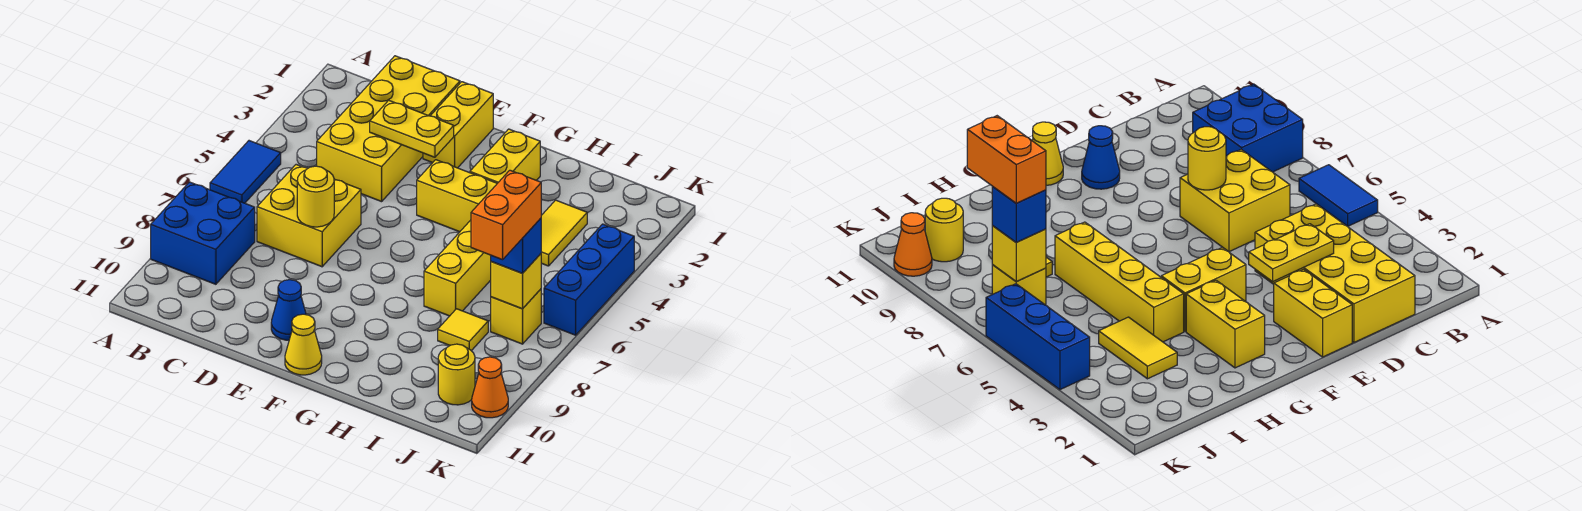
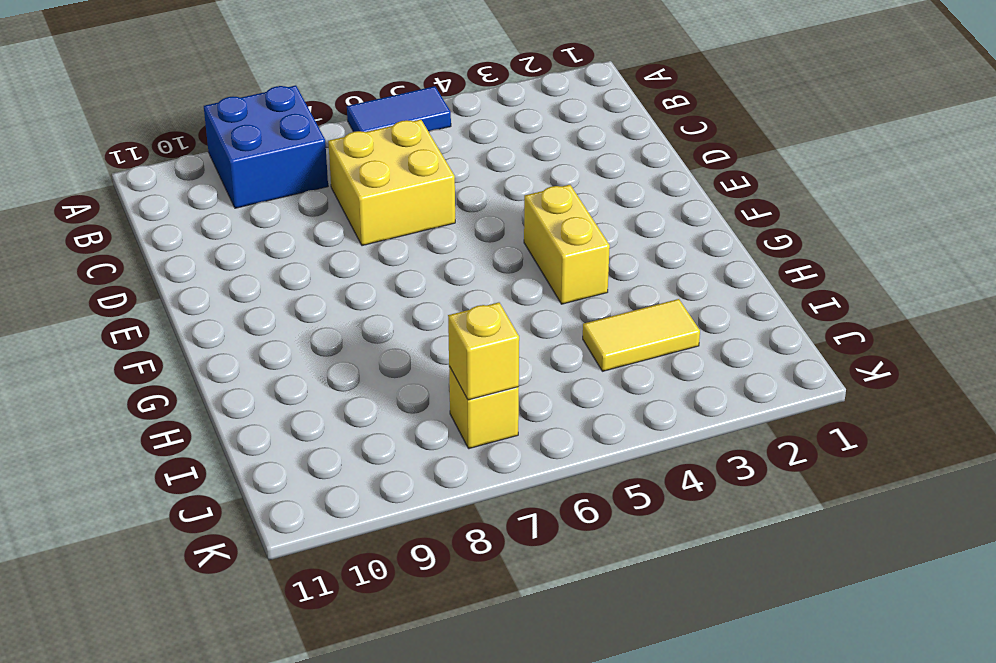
none -> yellow brick C1:D4 level 1
none -> yellow brick E1:E2 level 1
none -> blue cone E10 level 1

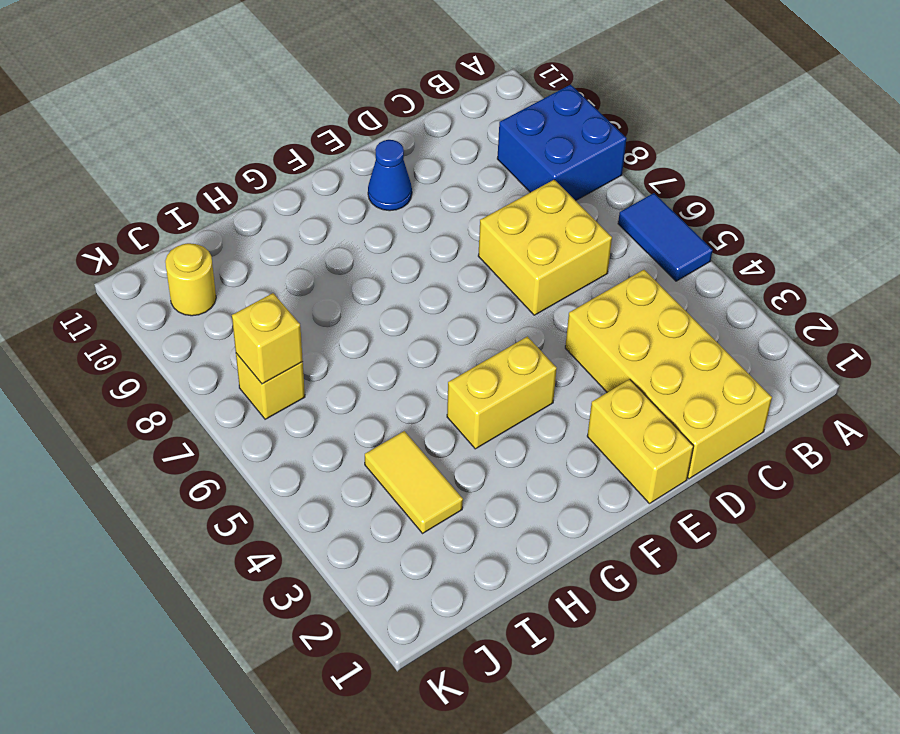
none -> yellow cone F11 level 1
none -> yellow brick G2:G3 level 1
none -> yellow brick H4:H7 level 1

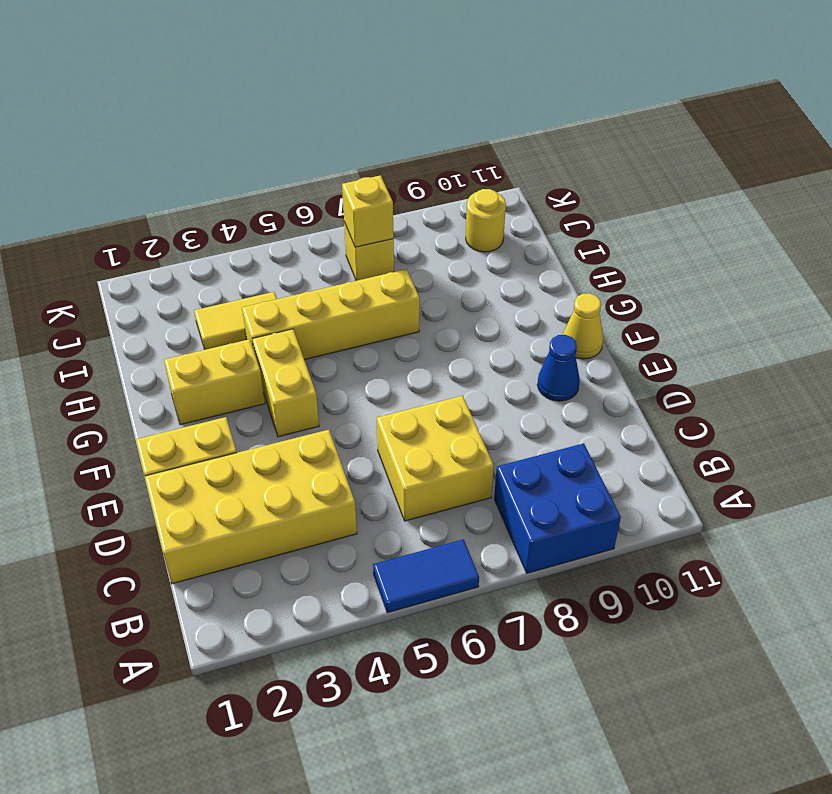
none -> yellow tile I8 level 1
none -> blue brick K4:K6 level 1
none -> orange cone K10 level 1

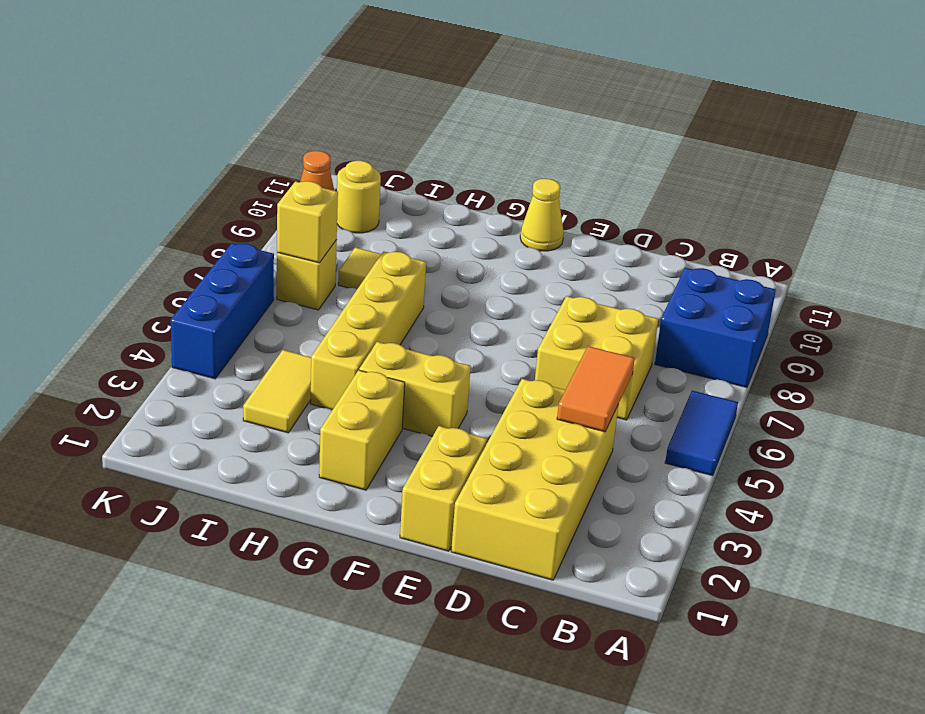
orange tile C4:C5 level 2 -> none
none -> blue cone E10 level 1
none -> yellow plate D3:E3 level 2
none -> yellow round brick D7 level 2

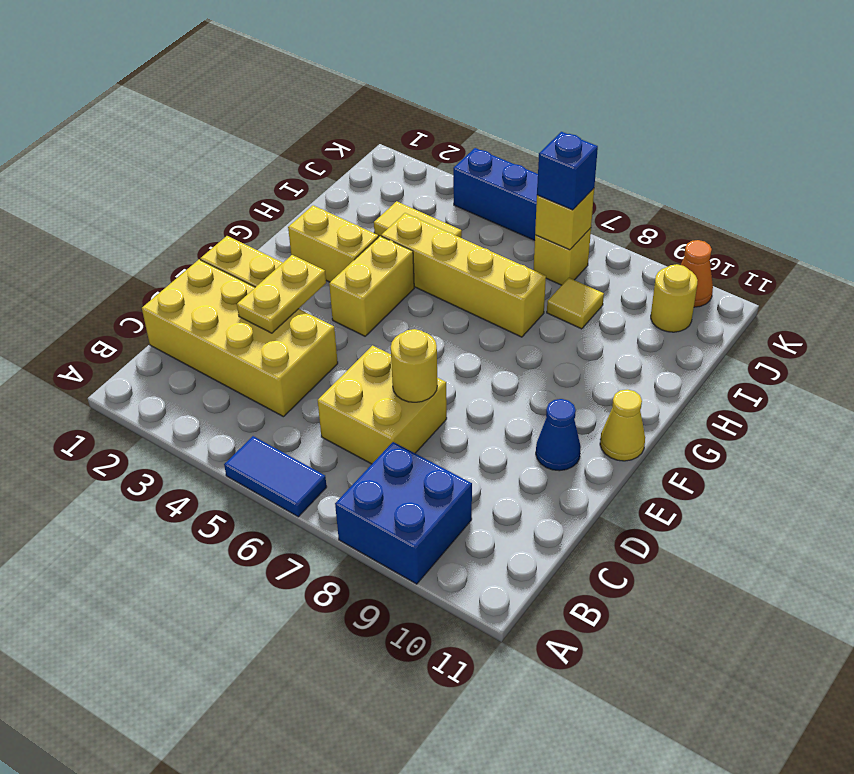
none -> orange brick J7:J8 level 4

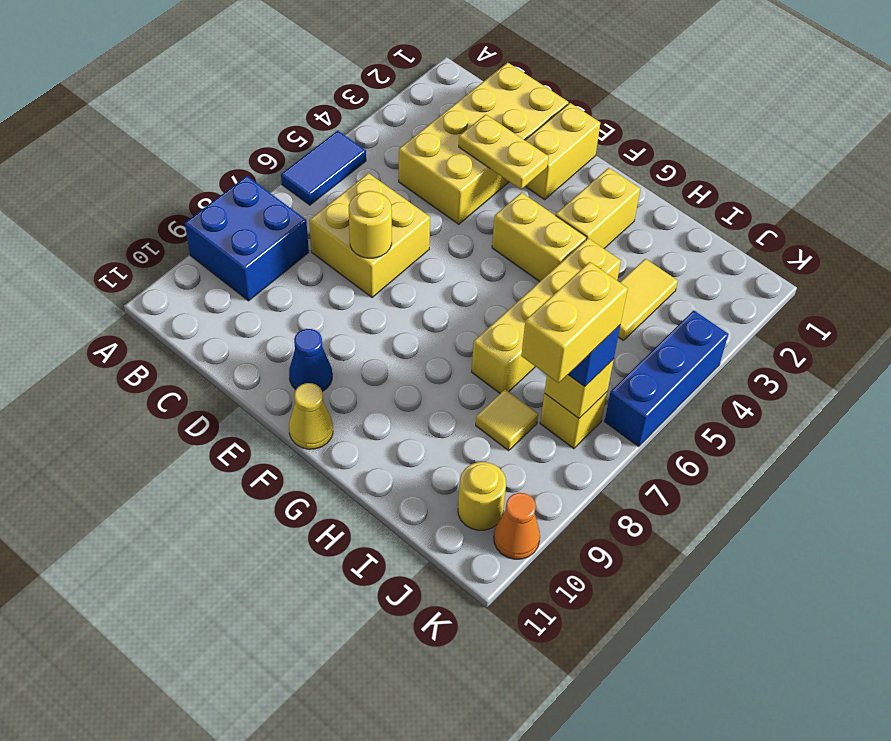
yellow brick J7:J8 level 4 -> orange brick J7:J8 level 4

